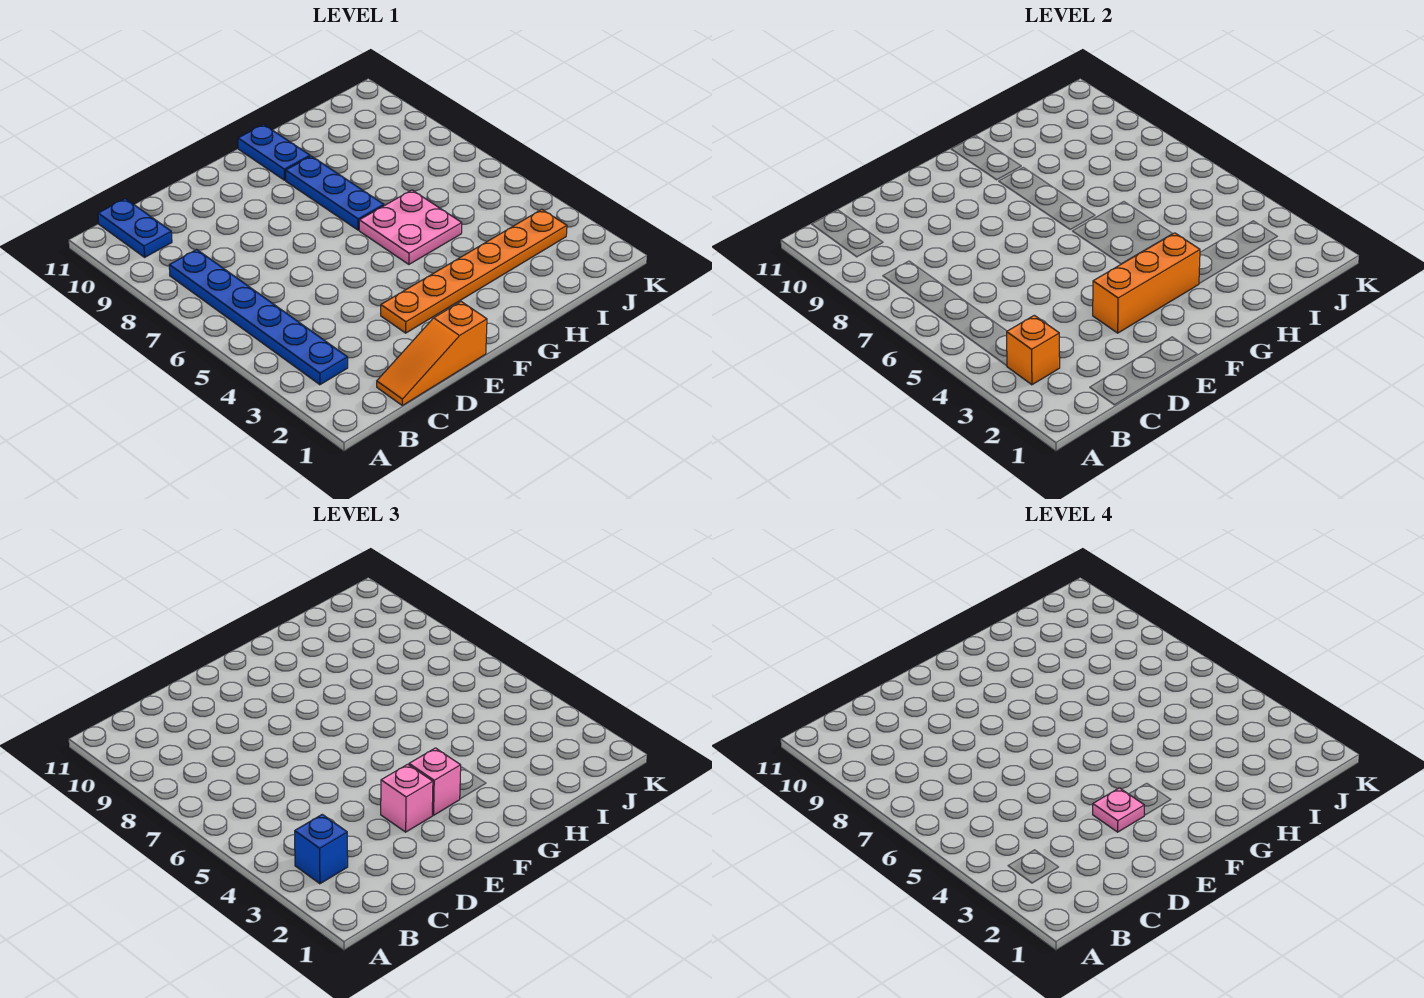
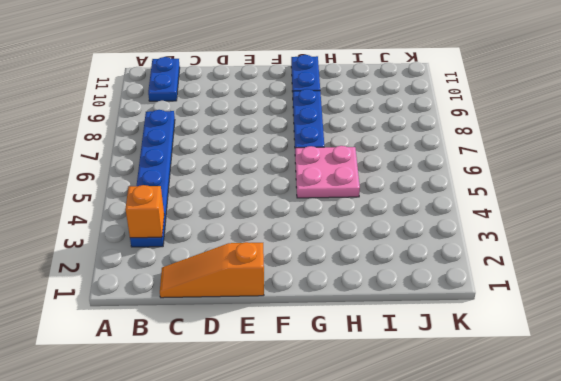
none -> orange plate E3:J3 level 1
none -> orange brick E3:G3 level 2
none -> blue brick B3 level 3

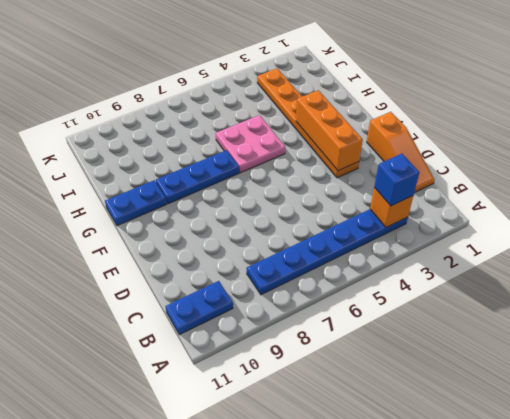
none -> pink brick E3 level 3
none -> pink brick F3 level 3
none -> pink plate E3 level 4

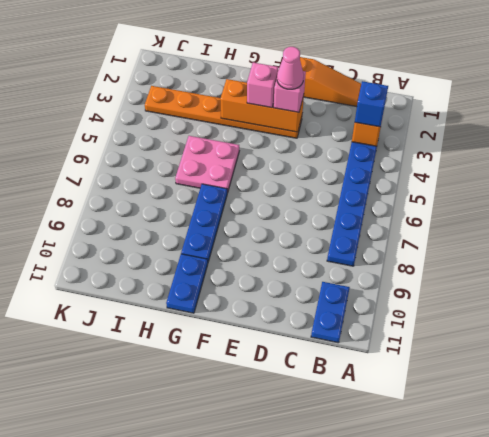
pink cone E3 level 4 -> pink plate E3 level 4

